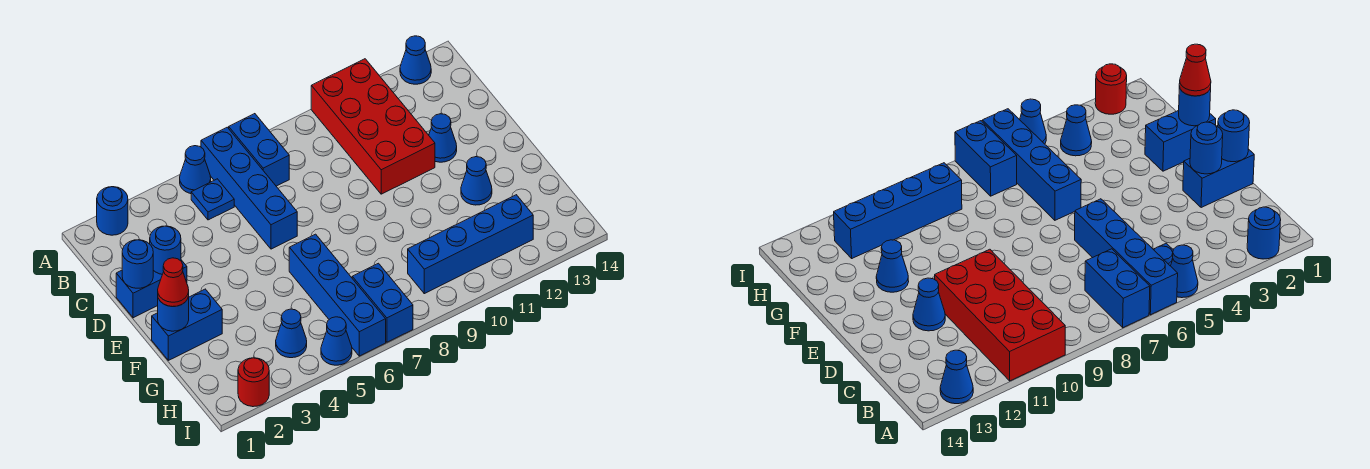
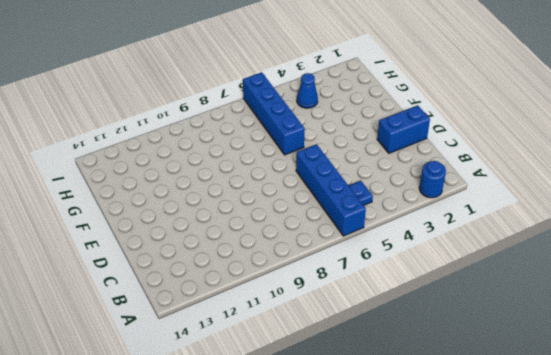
none -> blue cone A5 level 1
none -> blue brick A7:B7 level 1
none -> red brick A10:D11 level 1

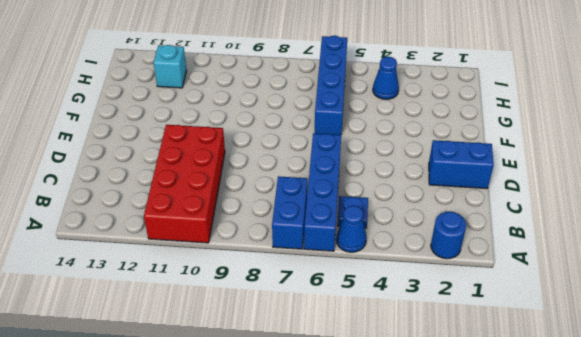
cyan brick H12 level 1 -> blue brick H9:H12 level 1
none -> blue cone A13 level 1
none -> blue cone D12 level 1
none -> blue brick F1:F2 level 1

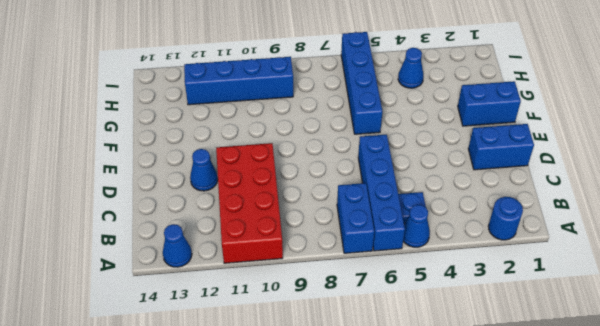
none -> blue cone F12 level 1
none -> blue brick H7:I7 level 1
none -> red round brick I2 level 1

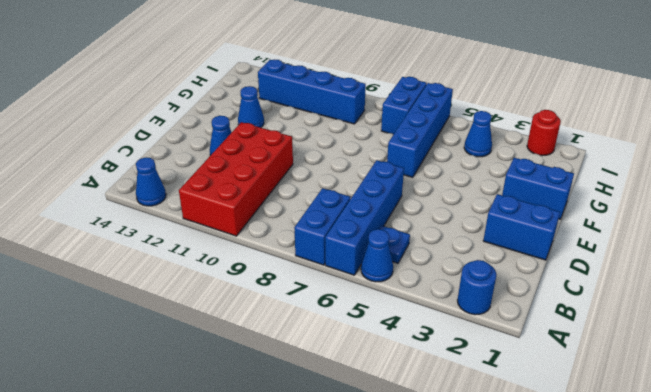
none -> blue cone I5 level 1
none -> blue round brick D1 level 2
none -> blue round brick D2 level 2

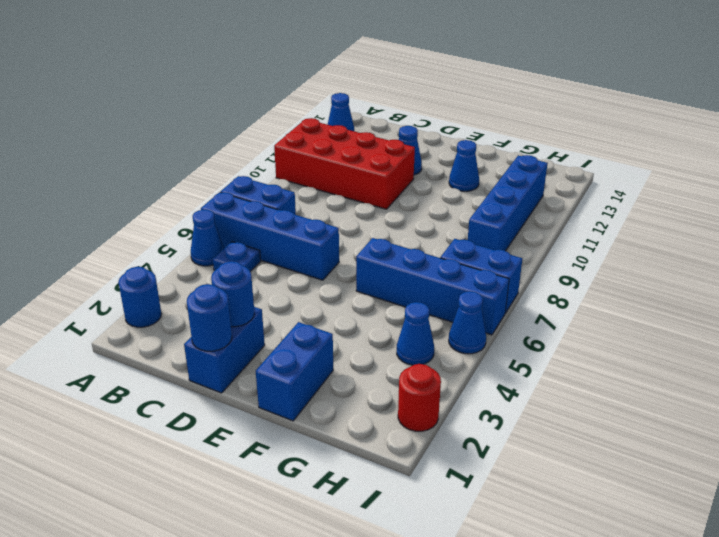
none -> blue round brick F1 level 2
none -> red cone F1 level 3

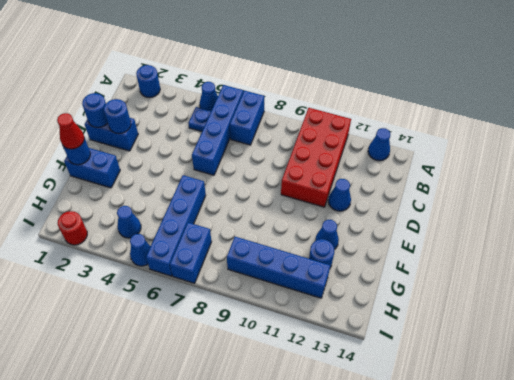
blue round brick G12 level 1 -> none

